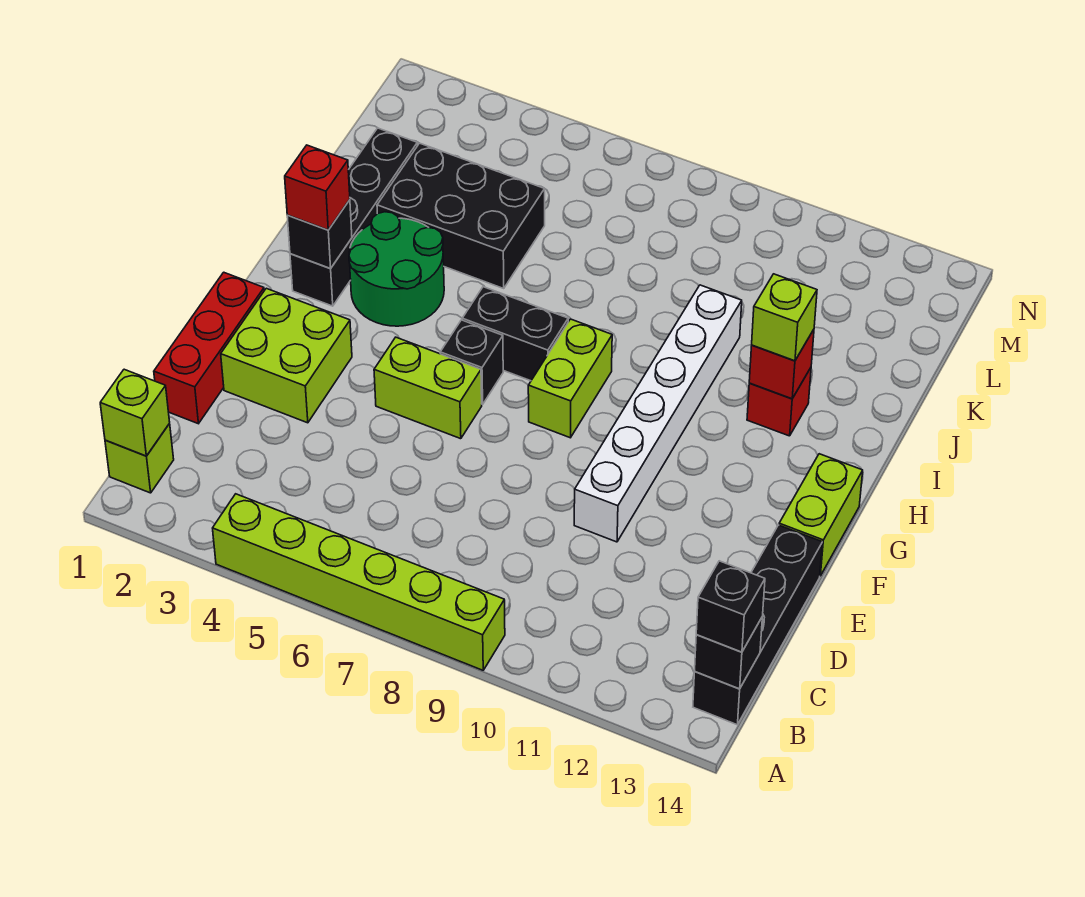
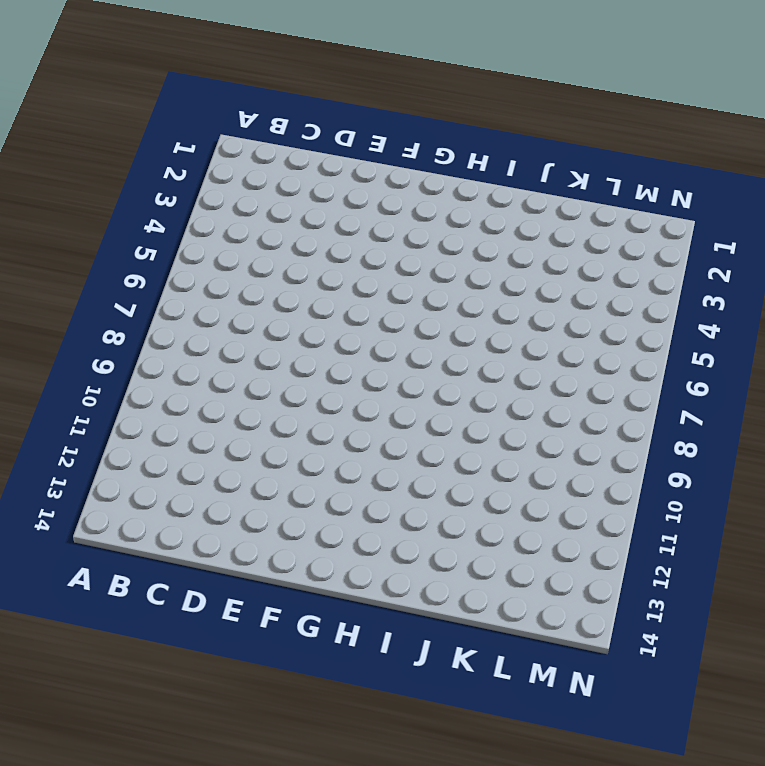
none -> lime brick A4:A9 level 1
none -> lime brick B1 level 1
none -> black brick B14:E14 level 1

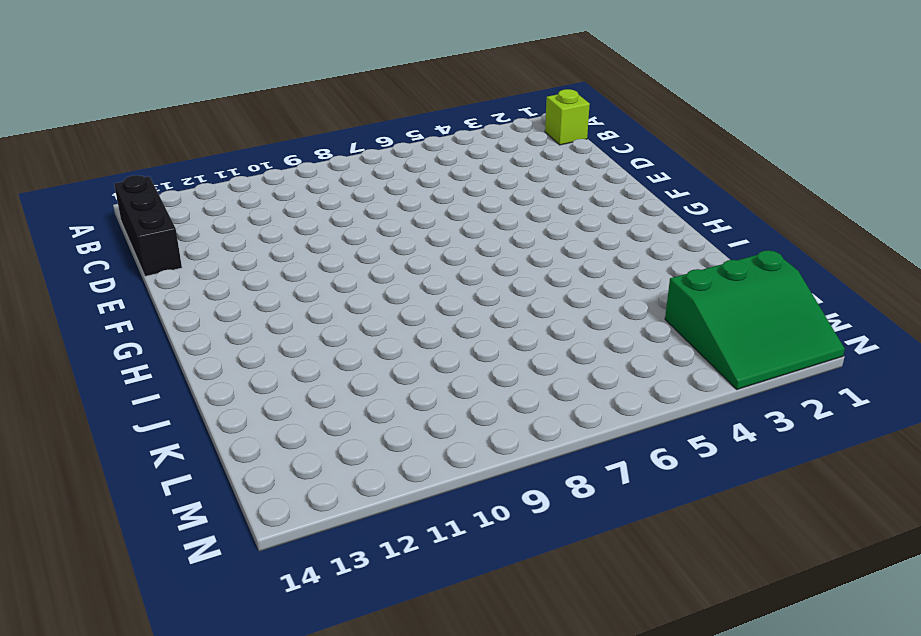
black brick B14:D14 level 1 -> black brick B14:E14 level 1
green slope L1:N3 level 1 top L -> none
none -> lime brick A4:A9 level 1
none -> red brick D1:F1 level 1
none -> lime brick E2:F3 level 1

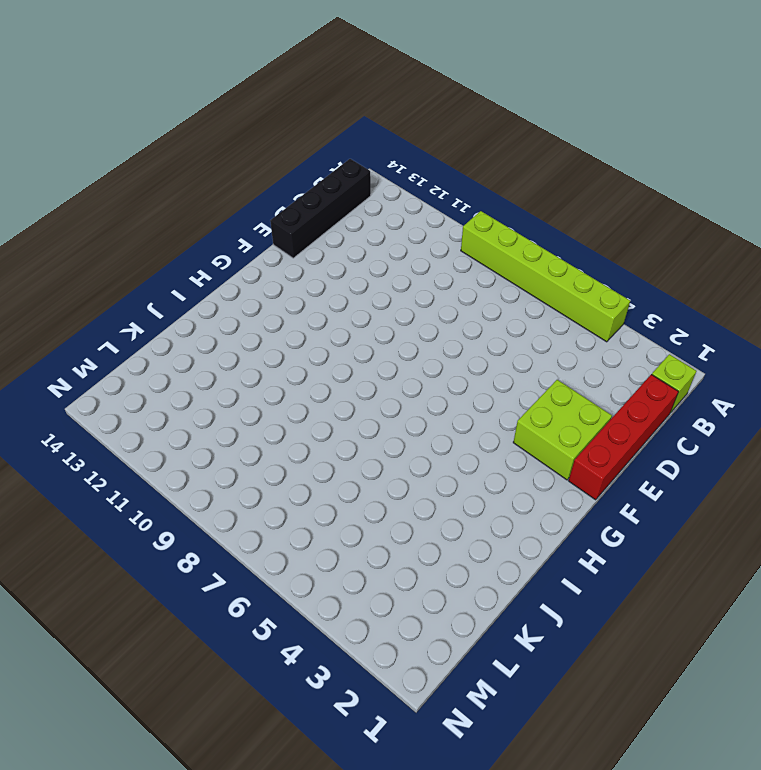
red brick C1:F1 level 1 -> red brick D1:F1 level 1
none -> white brick E10:J10 level 1
none -> lime brick F5:F6 level 1
none -> lime brick F14:G14 level 1

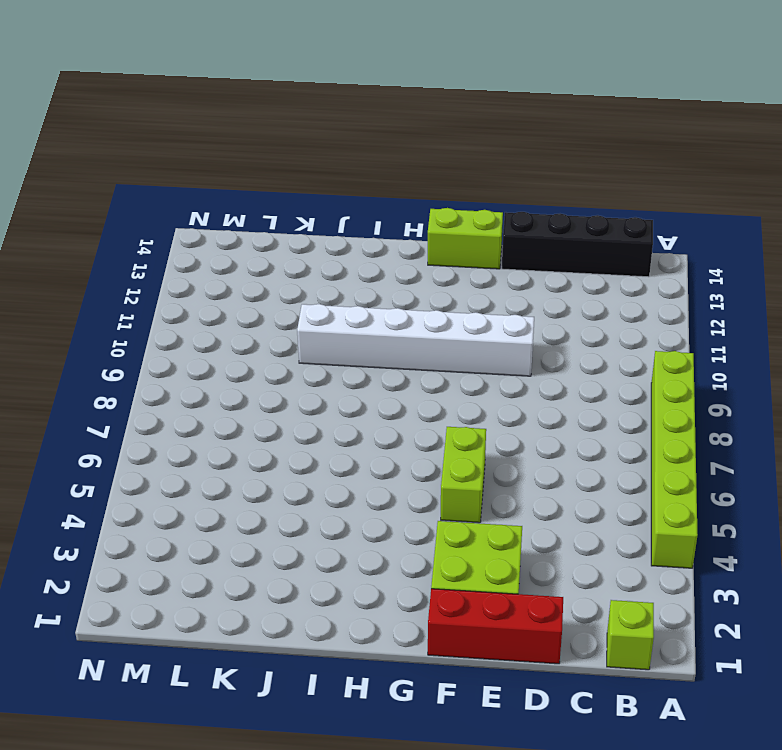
none -> black brick G6 level 1
none -> lime brick G8:H8 level 1
none -> black brick H2:K2 level 1

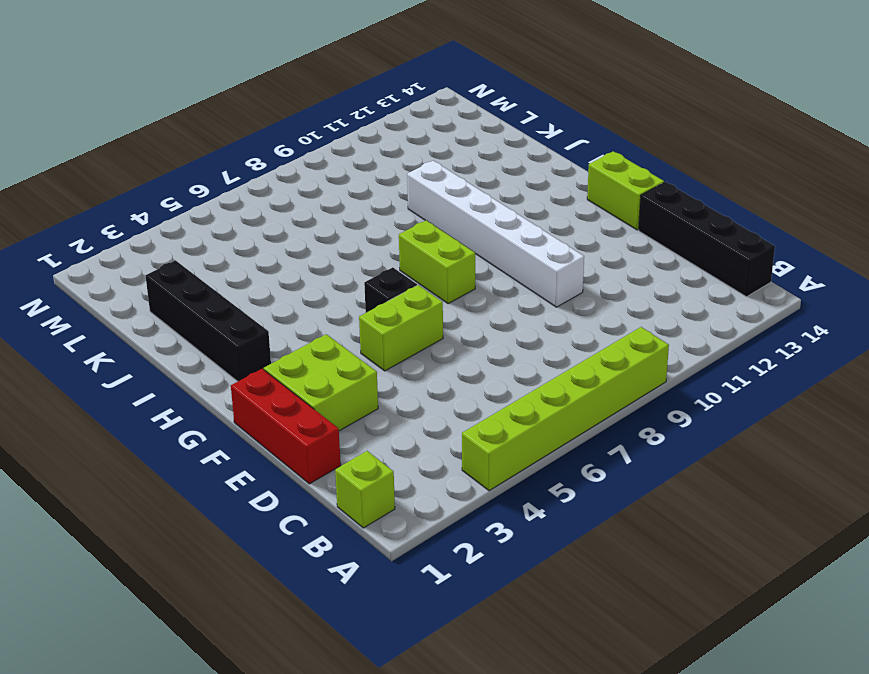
none -> green round brick H3:I4 level 1
none -> black brick H6:H7 level 1
none -> red brick I12 level 1

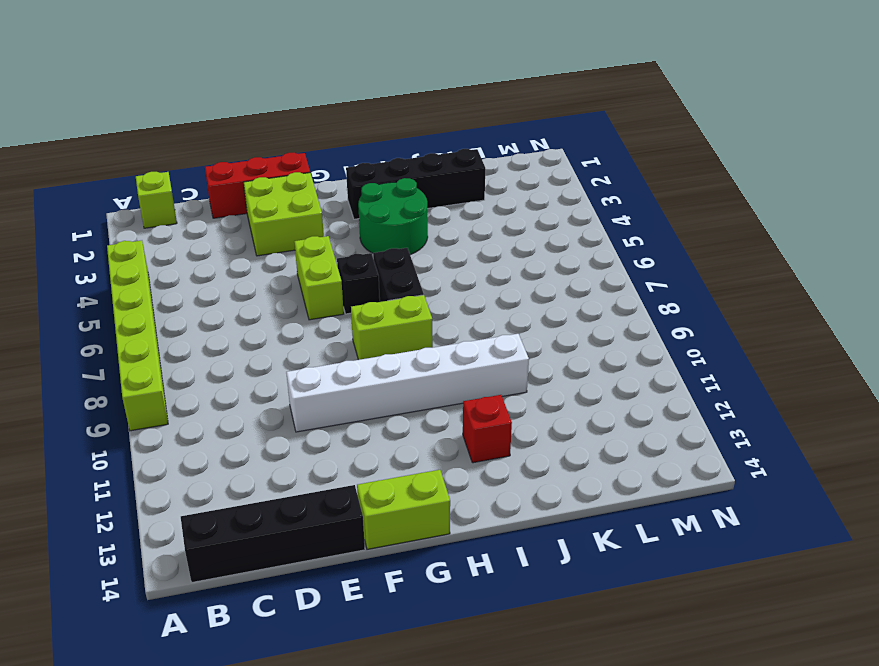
none -> black brick J3:K5 level 1
none -> lime brick B1 level 2
none -> black brick B14 level 2

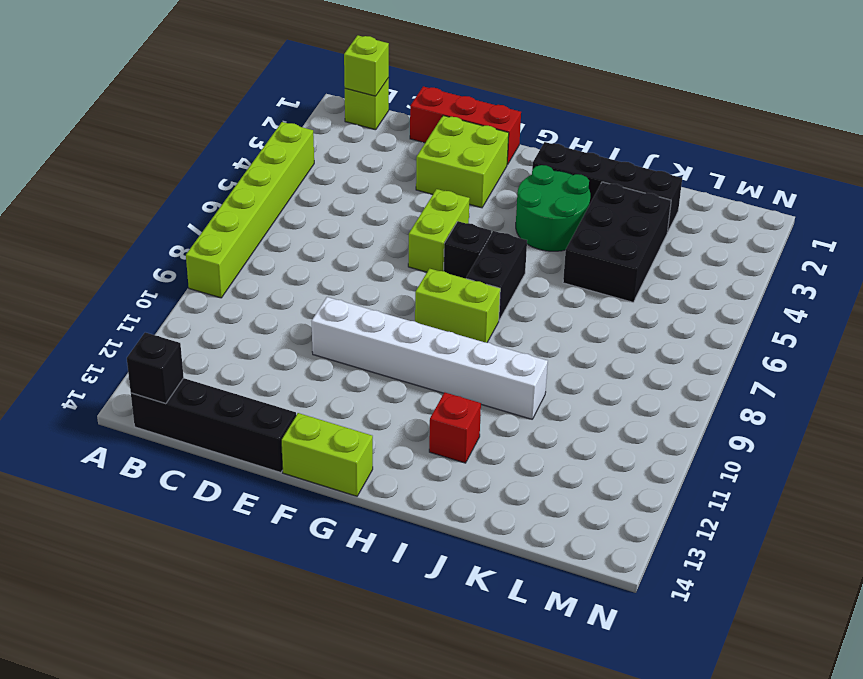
none -> black brick H2 level 2
none -> red brick I12 level 2
none -> black brick B14 level 3

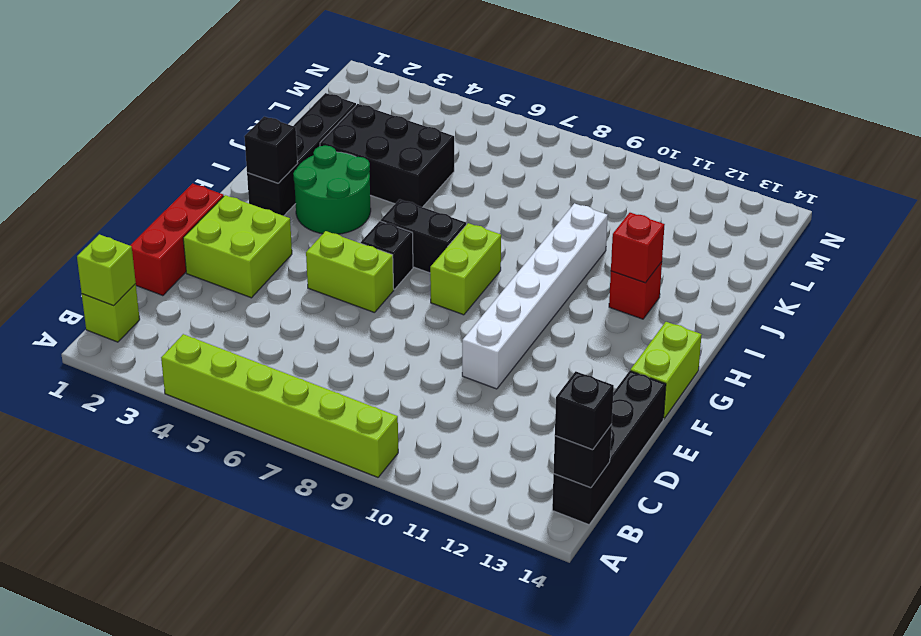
none -> red brick H2 level 3
none -> lime brick I12 level 3

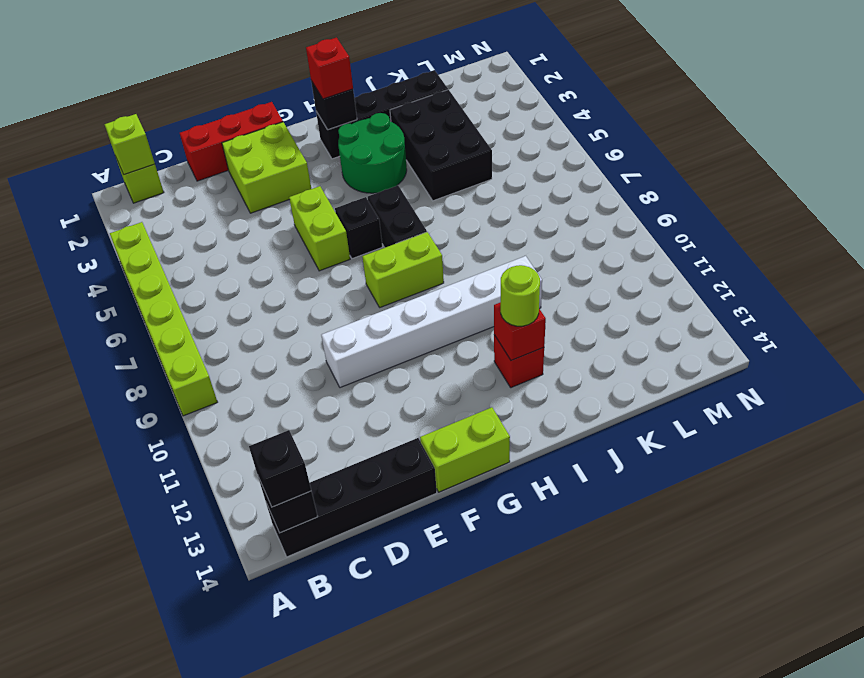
lime round brick I12 level 3 -> lime brick I12 level 3

